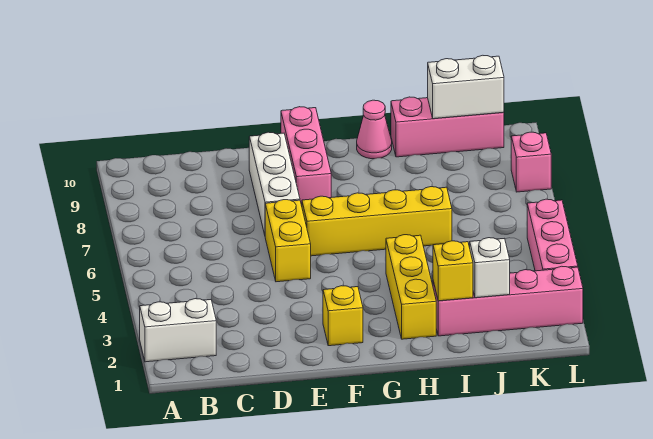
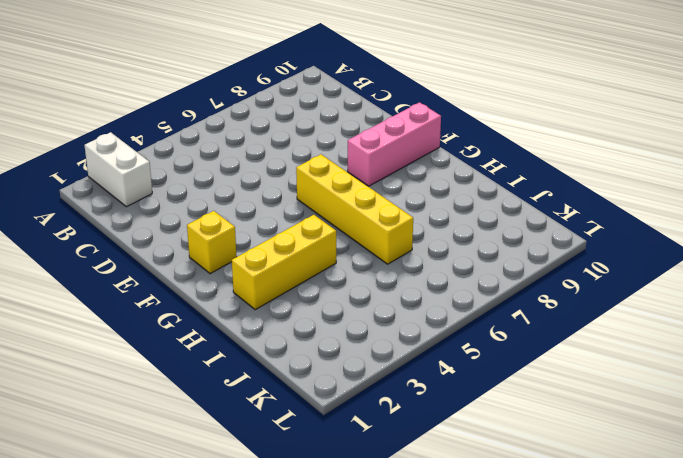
none -> yellow brick E5:E6 level 1
none -> white brick E7:E9 level 1
none -> pink cone H10 level 1

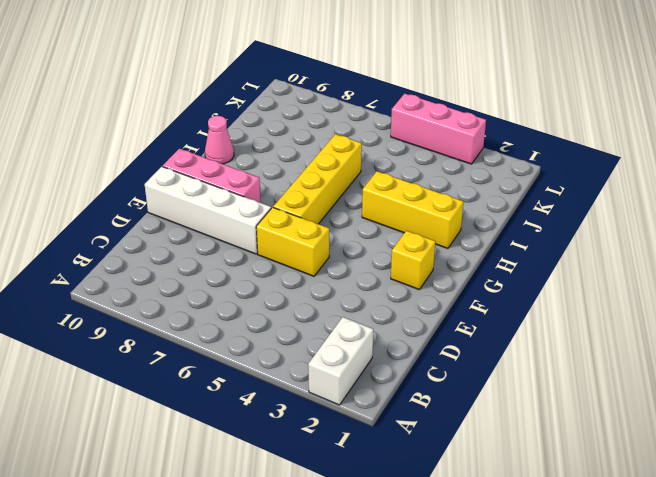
white brick E7:E10 level 1 -> white brick E7:E9 level 1
none -> pink brick I2:L2 level 1
none -> pink brick I10:K10 level 1
none -> pink brick L8 level 1

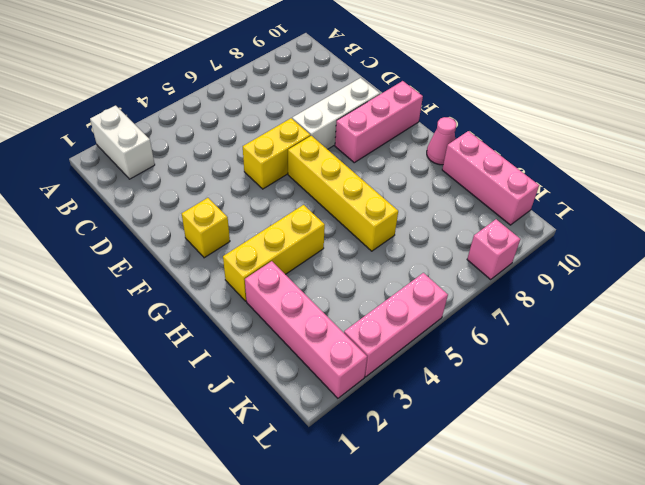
none -> yellow brick I2 level 2
none -> white brick J2 level 2
none -> white brick J10:K10 level 2

